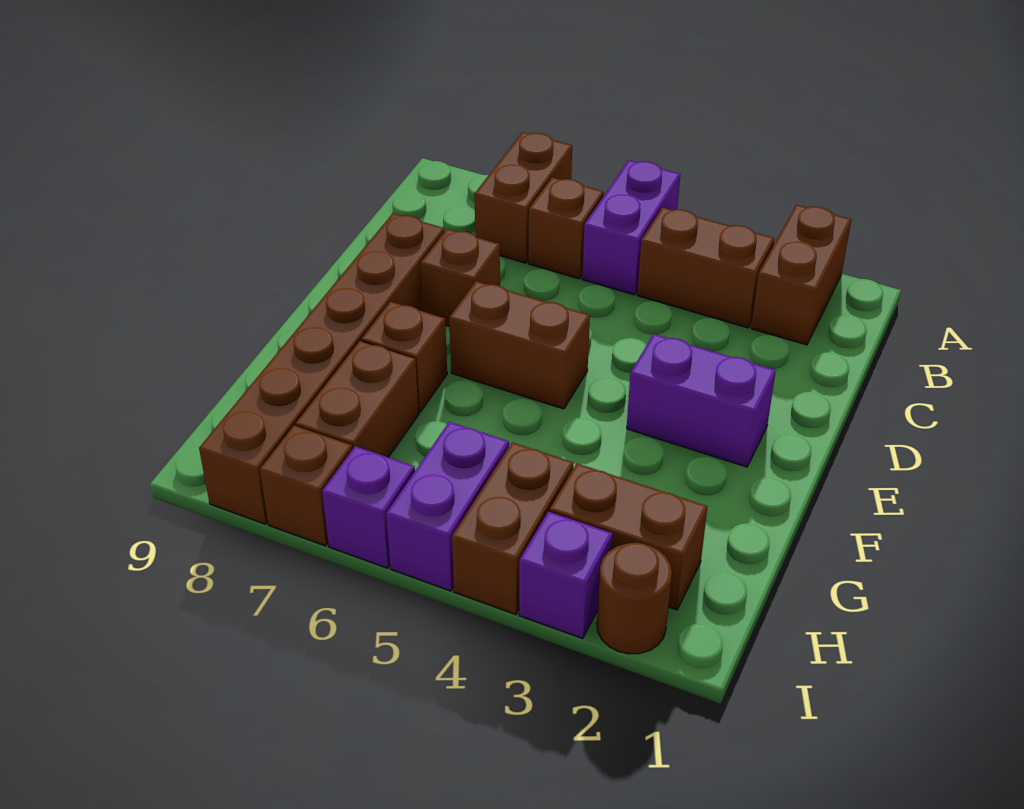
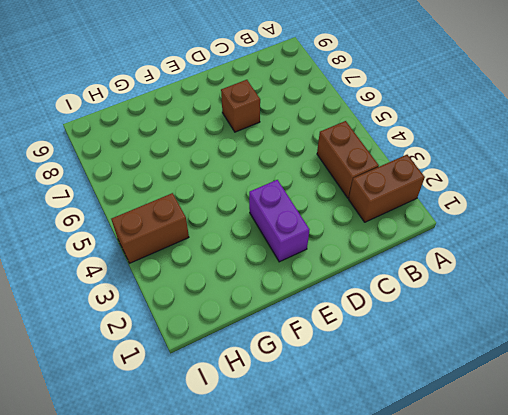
none -> purple brick A5:B5 level 1
none -> brown brick A7:B7 level 1
none -> brown brick B6 level 1

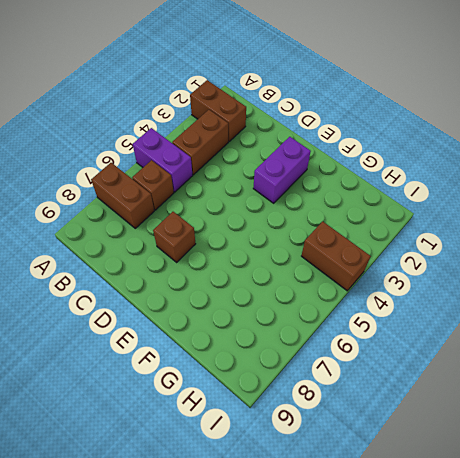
none -> brown brick D8:I8 level 1
none -> brown brick E5:E6 level 1
none -> brown brick F7 level 1

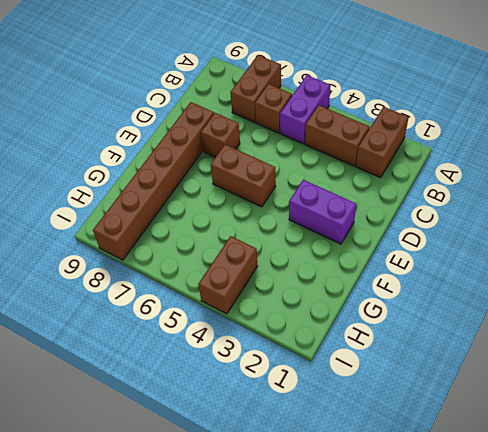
none -> brown brick F7 level 1
none -> brown brick G7:H7 level 1
none -> brown brick H2:H3 level 1

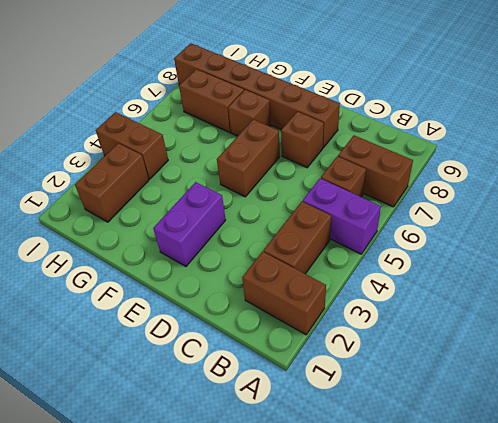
none -> purple brick H5:I5 level 1
none -> brown round brick I2 level 1
none -> purple brick I3 level 1

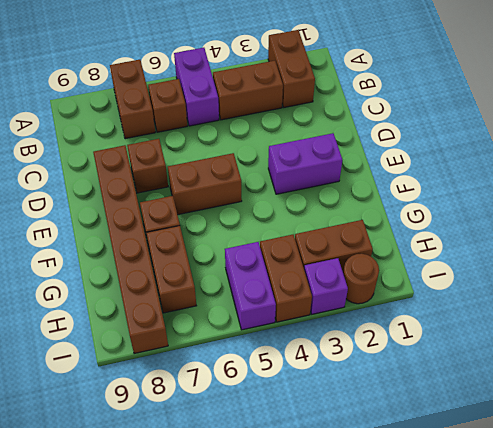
none -> purple brick I6 level 1
none -> brown brick I7 level 1

